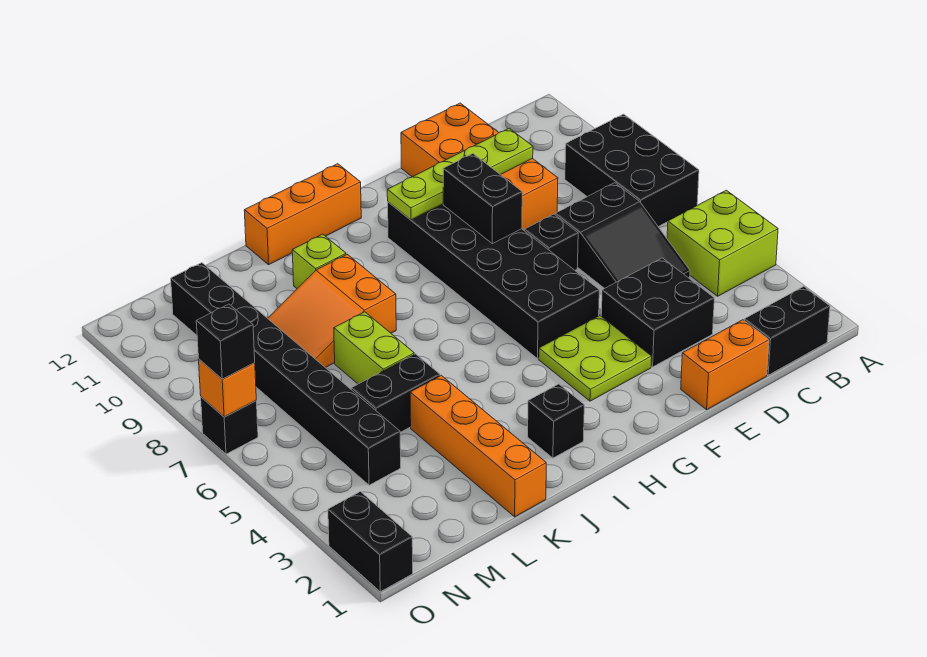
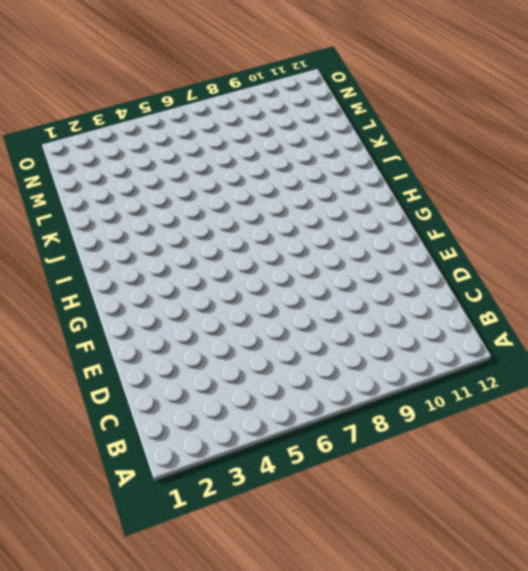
none -> lime brick A4:B5 level 1
none -> black brick A7:B9 level 1
none -> black brick B1:C1 level 1

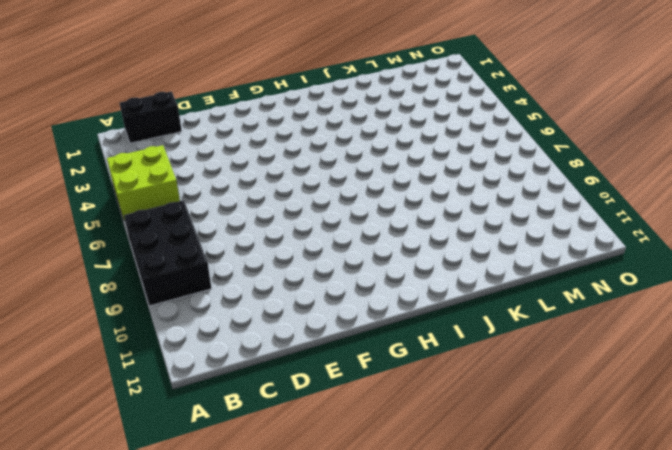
none -> black slope C5:D7 level 1 top 7
none -> orange brick D1:E1 level 1
none -> black brick D3:E4 level 1

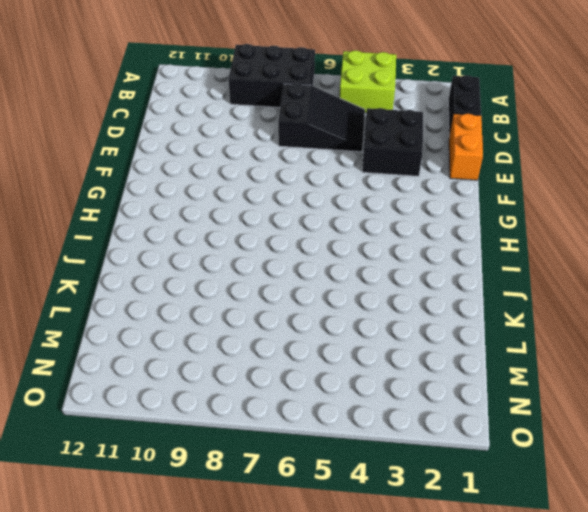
none -> orange brick D9:E12 level 1
none -> black brick E7 level 1
none -> lime plate F3:G4 level 1

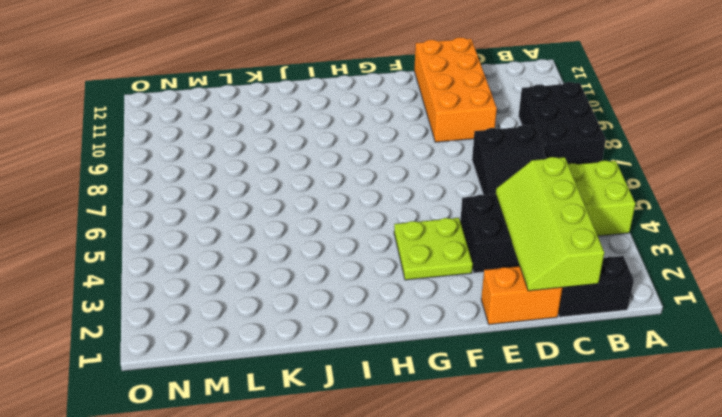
lime slope C1:D4 level 2 top C -> none
none -> black brick E7 level 1
none -> black brick F5:G10 level 1
none -> orange brick H12:J12 level 1

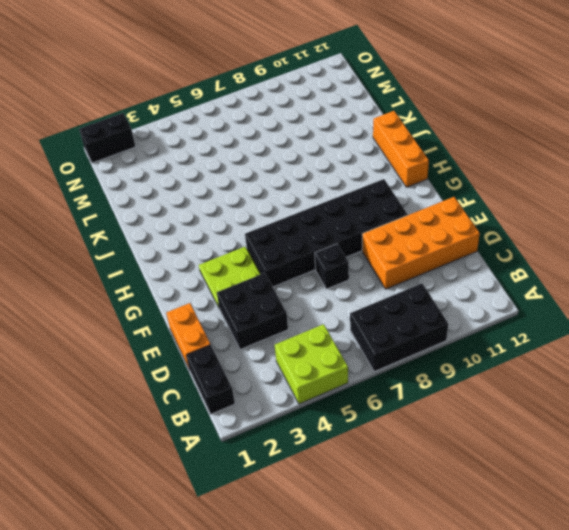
none -> black slope C5:D7 level 1 top 7
none -> black brick I2 level 1
none -> orange slope J8:L9 level 1 top J

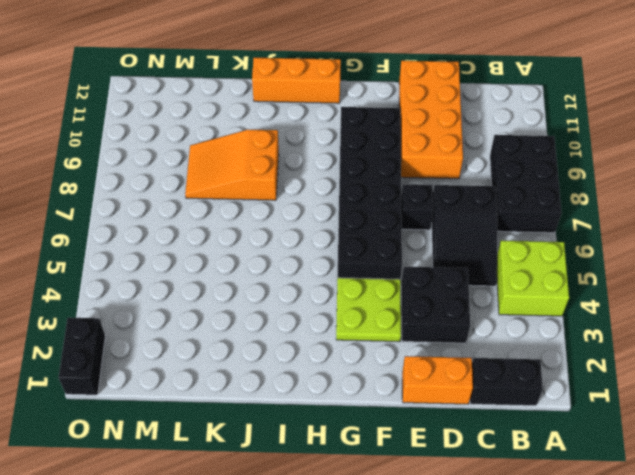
none -> black brick I2 level 1
none -> lime brick J10 level 1
none -> orange brick K1:K4 level 1

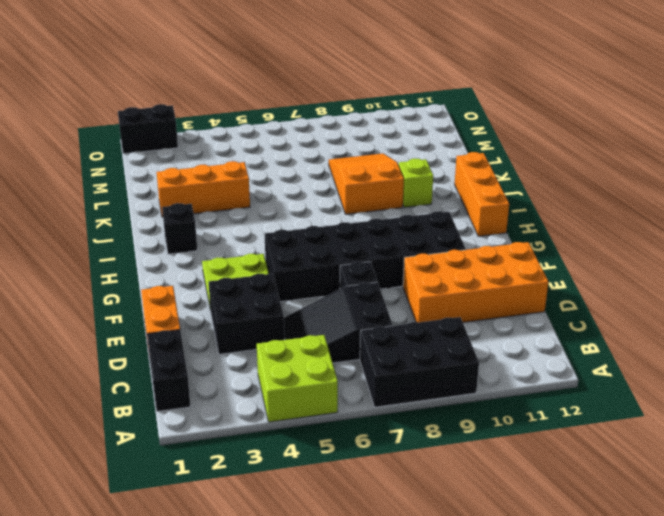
orange brick K2:K4 level 1 -> orange brick K1:K4 level 1
none -> black brick K5:L5 level 1
none -> lime brick K6:K7 level 1
none -> black brick M4:M11 level 1

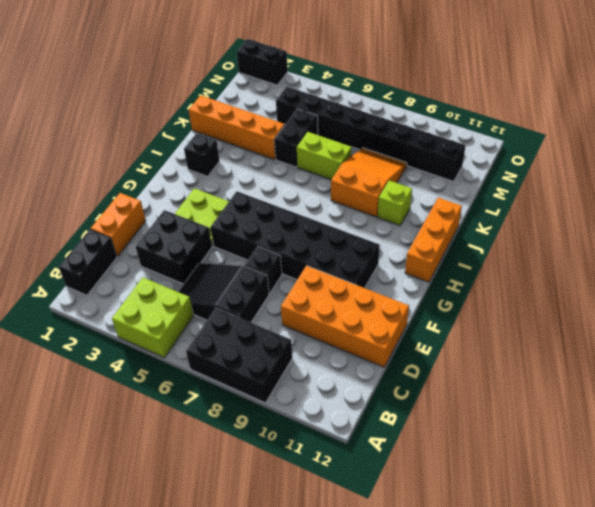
none -> black brick O7 level 1
none -> lime plate D10:G10 level 2
none -> black brick F8:F9 level 2

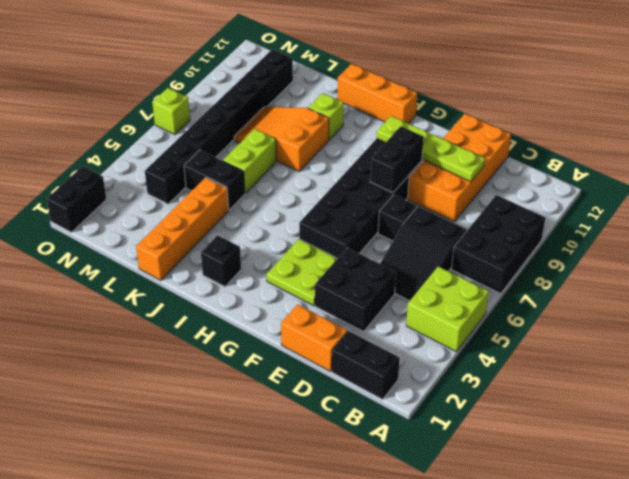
lime brick O7 level 1 -> black brick O7 level 1
none -> orange brick O7 level 2
none -> black brick O7 level 3

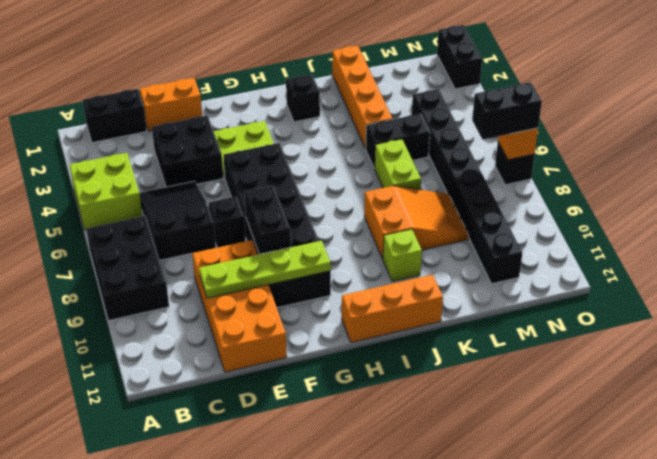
black brick N7:O7 level 3 -> black brick O7 level 3

